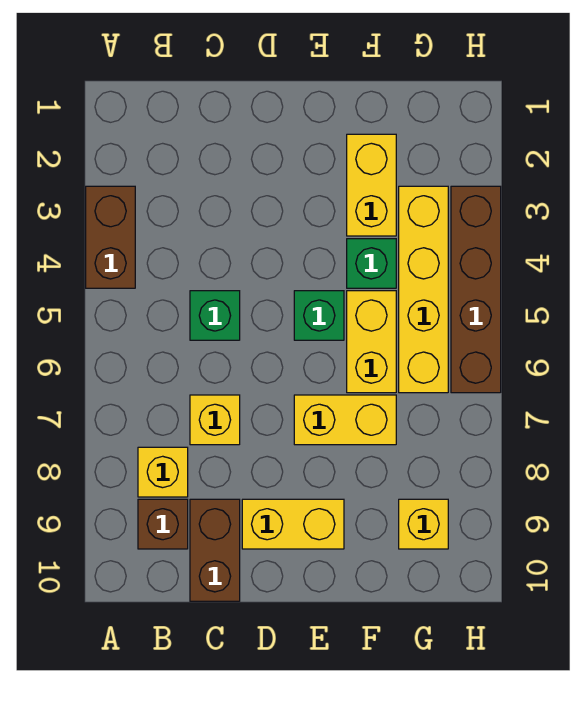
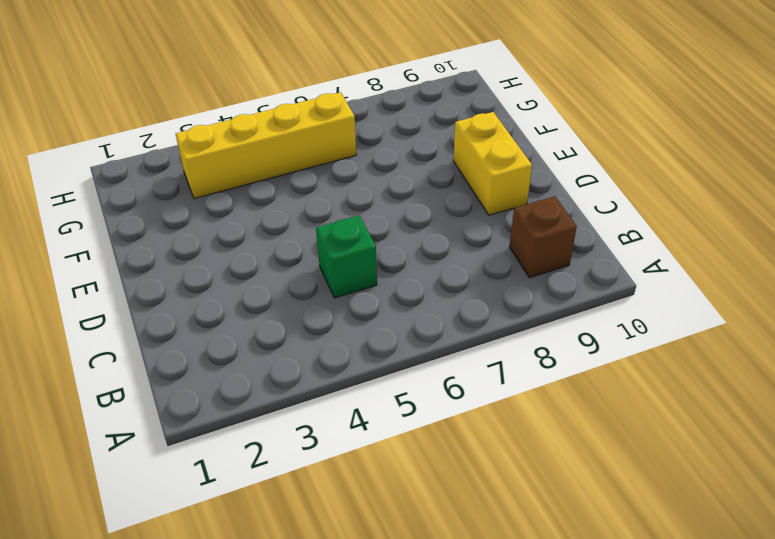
none -> brown brick A3:A4 level 1
none -> yellow brick B8 level 1
none -> yellow brick C7 level 1

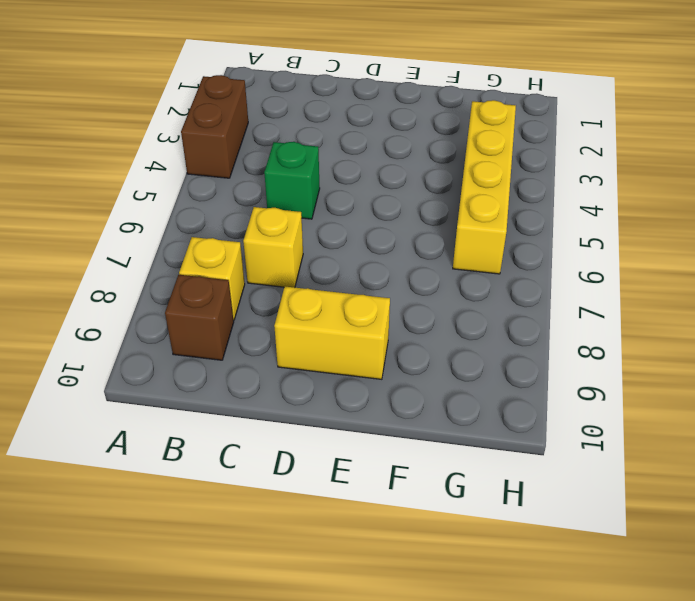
none -> brown brick C9:C10 level 1
none -> green brick E5 level 1
none -> yellow brick E7:F7 level 1

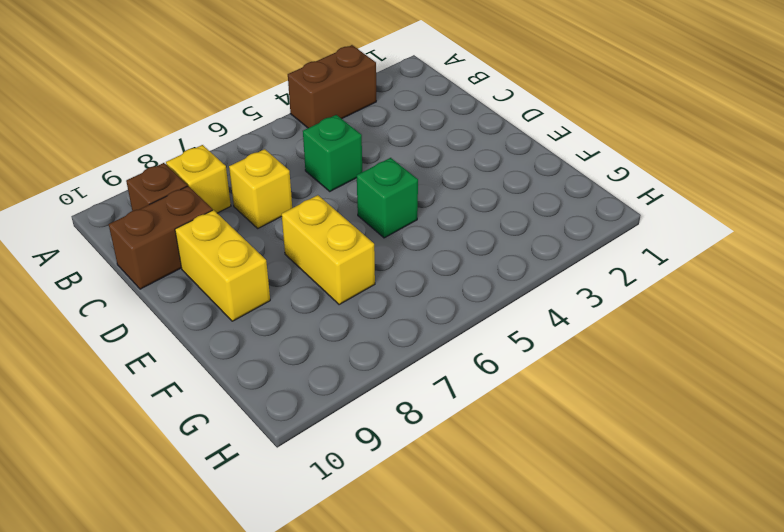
none -> yellow brick F2:F3 level 1
none -> green brick F4 level 1
none -> yellow brick F5:F6 level 1

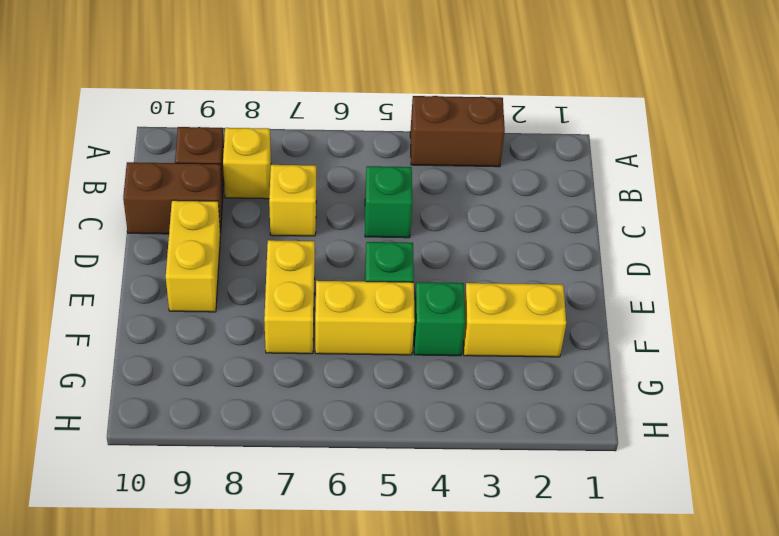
none -> yellow brick G3:G6 level 1
none -> yellow brick G9 level 1
none -> brown brick H3:H6 level 1

